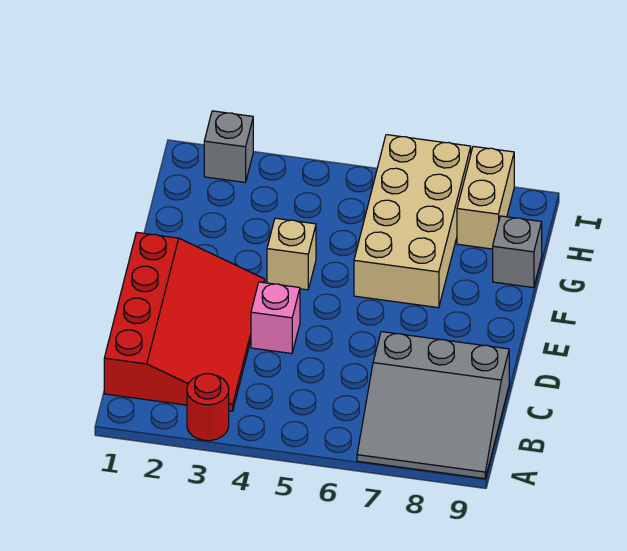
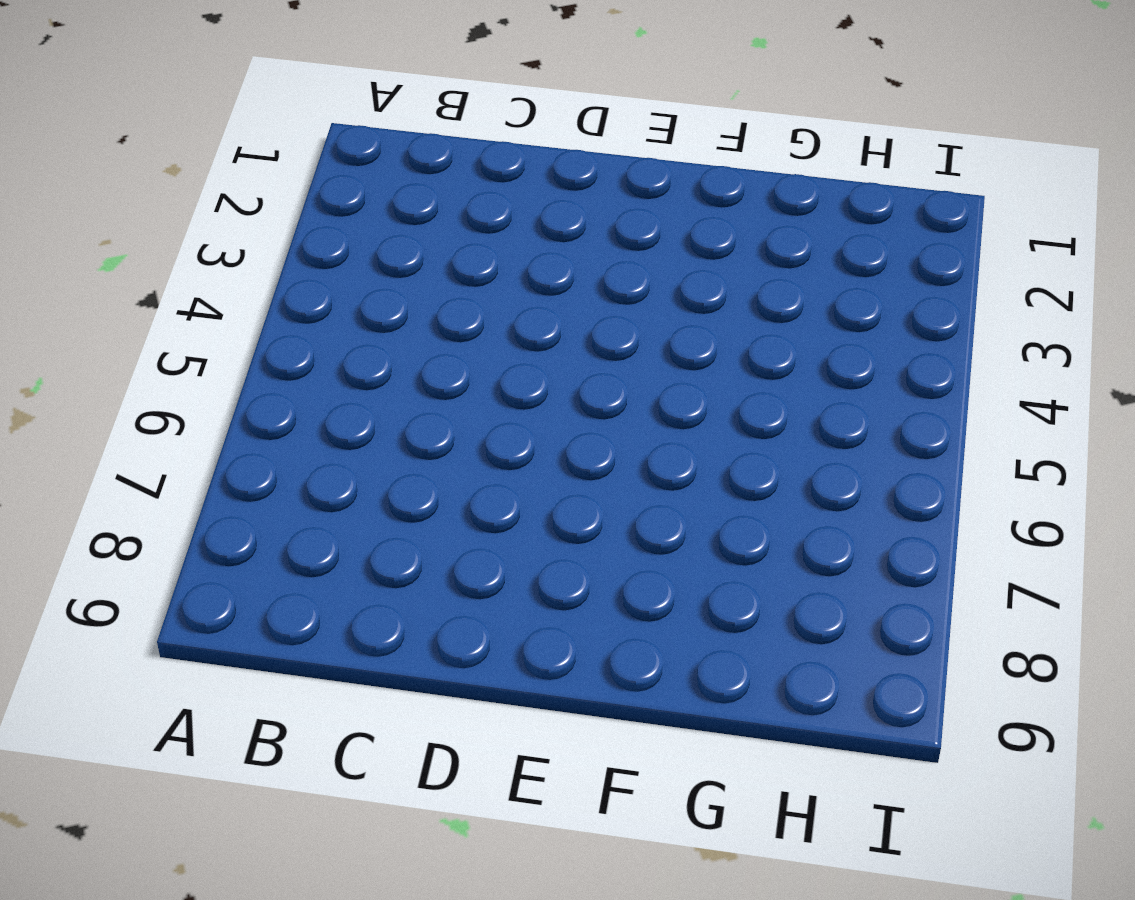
none -> red round brick A3 level 1
none -> grey slope A7:C9 level 1 top C

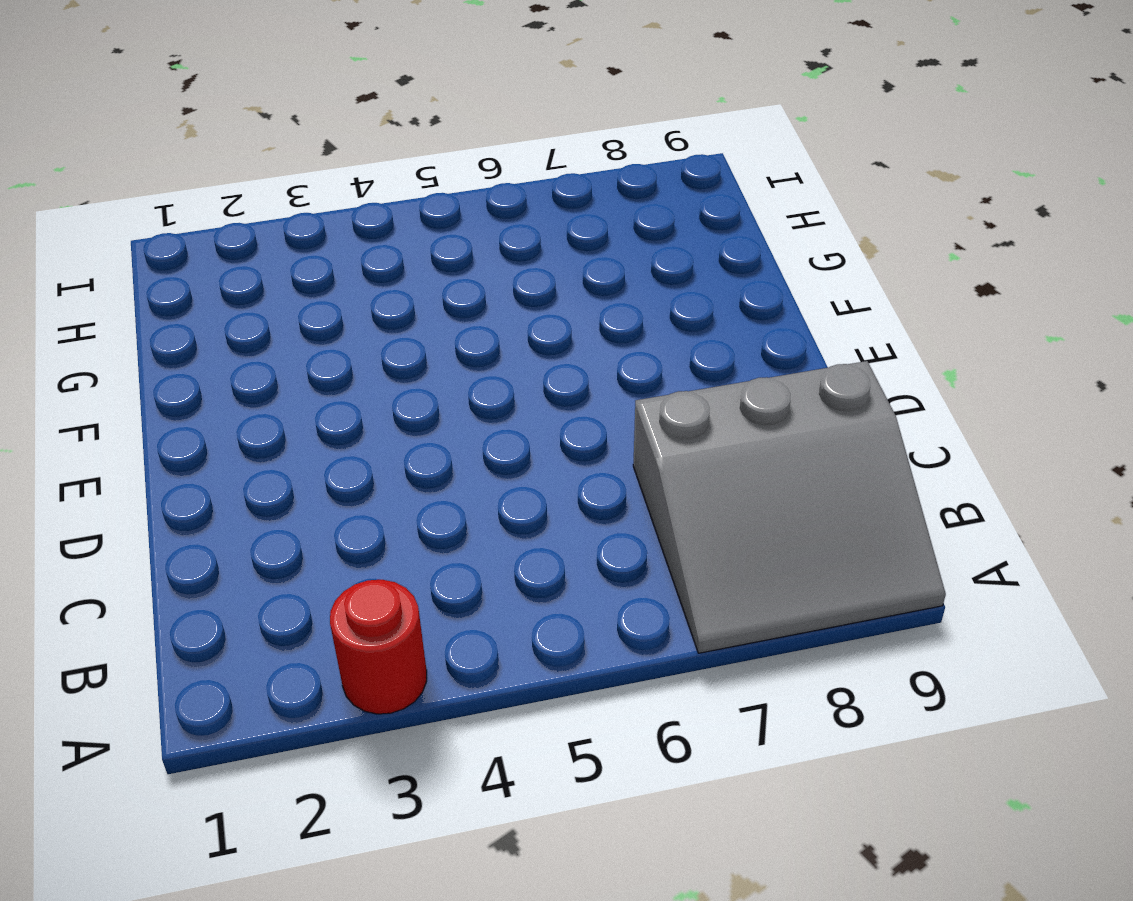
none -> red slope B1:E3 level 1 top 1
none -> pink brick D4 level 1

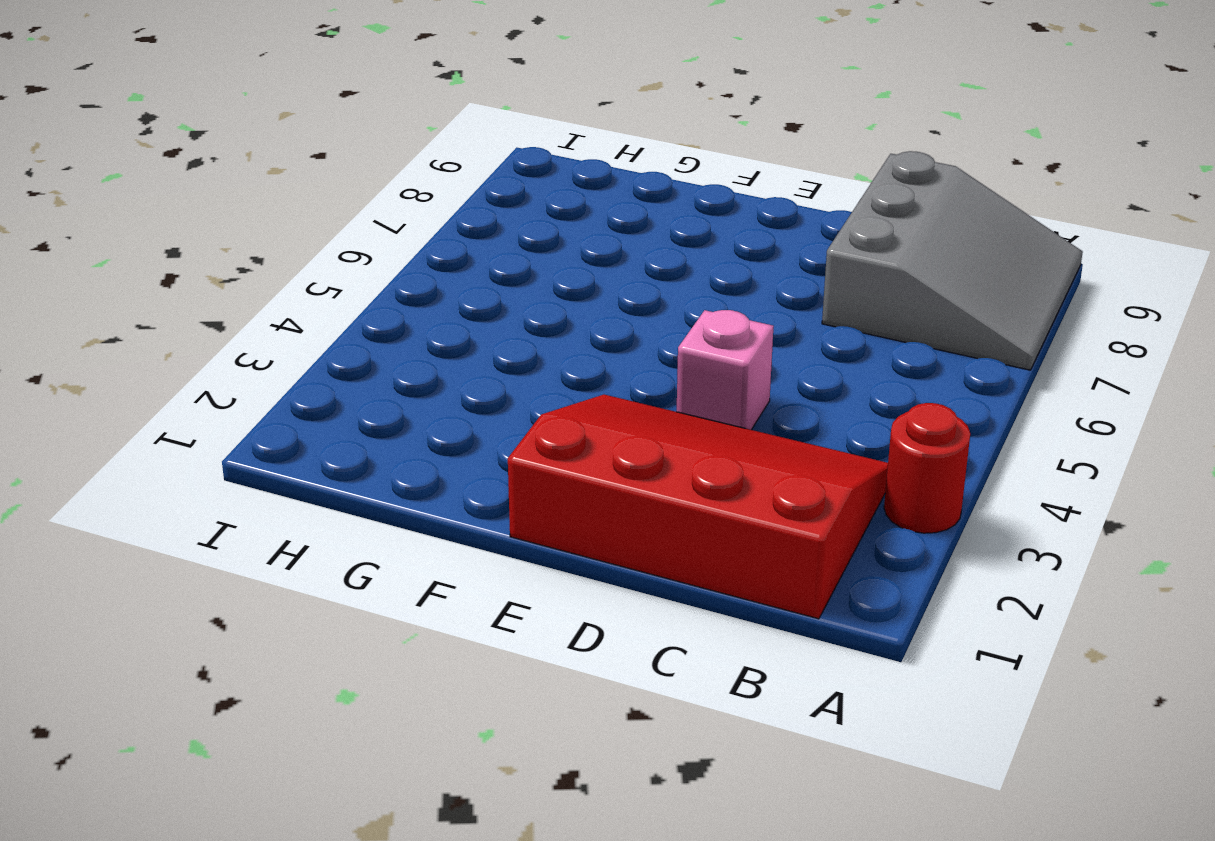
none -> tan brick F4 level 1
none -> tan brick F6:I7 level 1

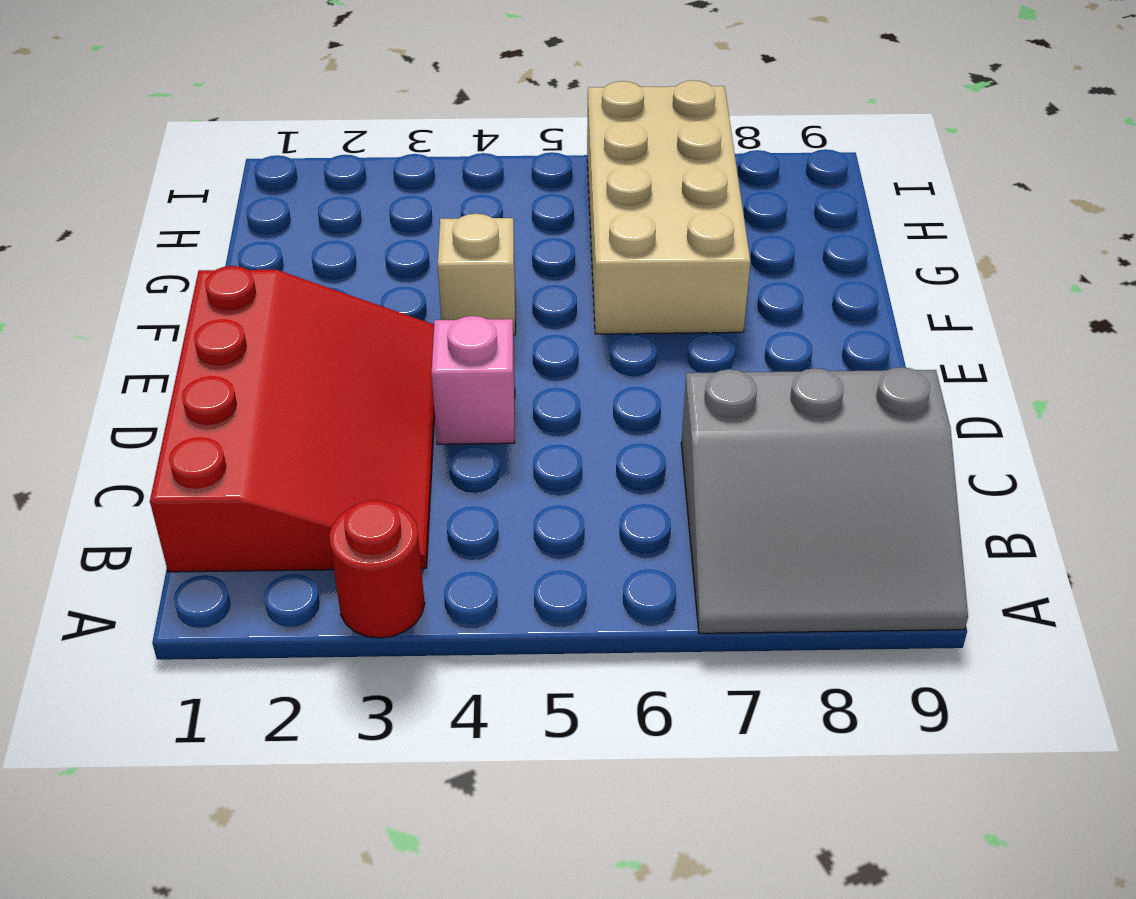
none -> grey brick G9 level 1
none -> tan brick H8:I8 level 1

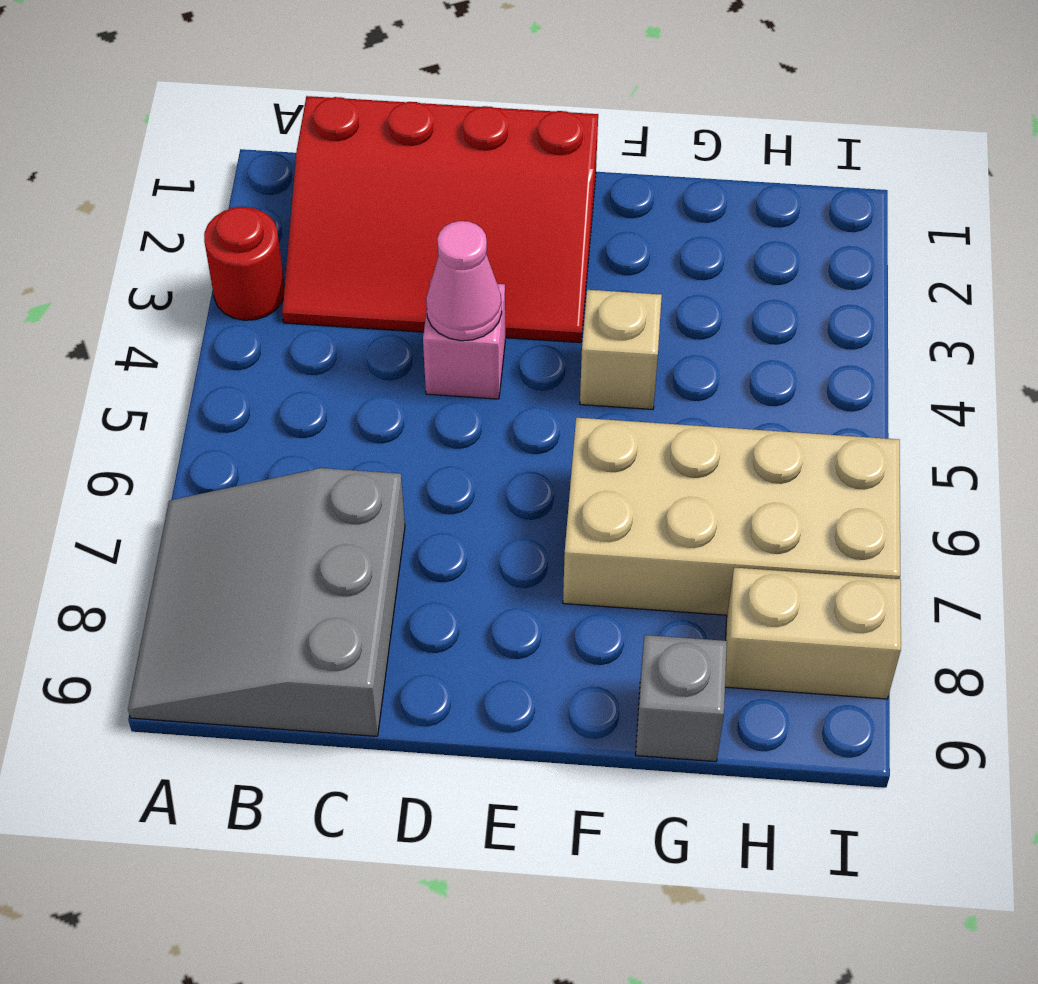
pink cone D4 level 2 -> none
none -> grey brick I2 level 1

